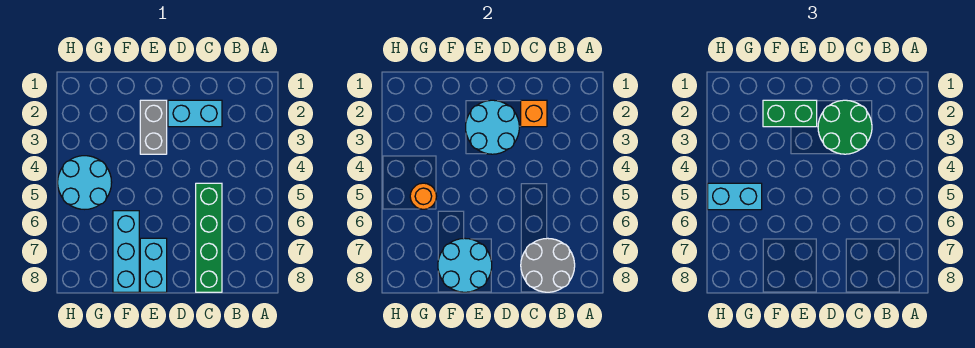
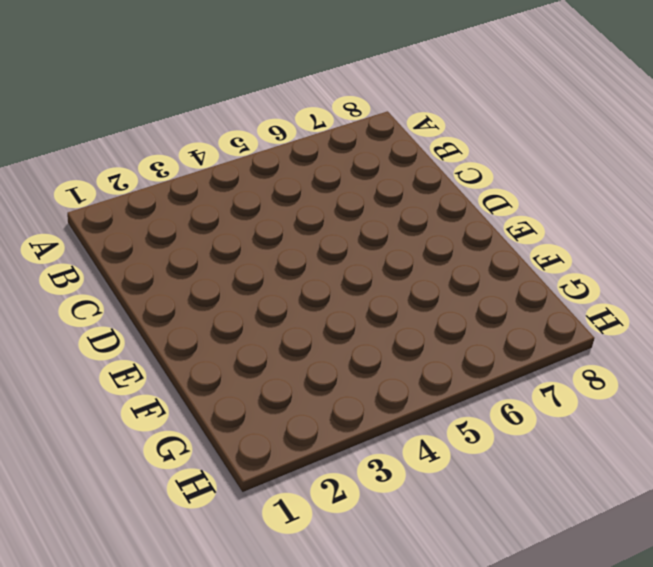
none -> cyan brick C2:D2 level 1
none -> green brick C5:C8 level 1
none -> grey brick E2:E3 level 1

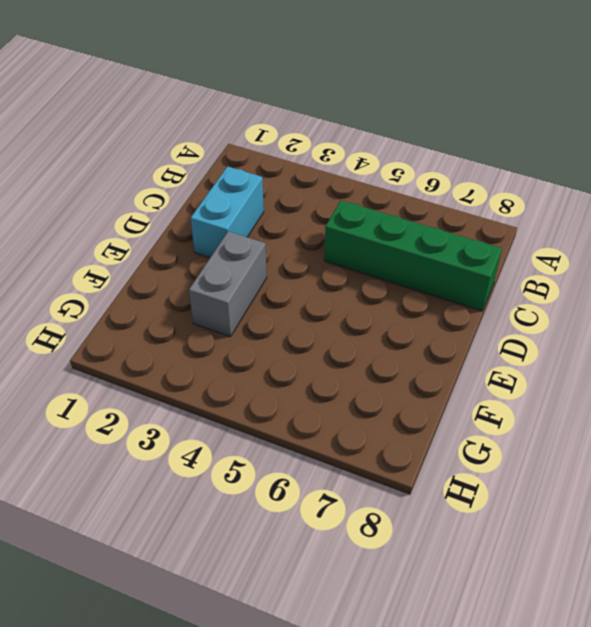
grey brick E3:F3 level 1 -> grey brick E2:E3 level 1
none -> cyan brick E7:E8 level 1
none -> cyan brick F6:F8 level 1
none -> cyan round brick G4:H5 level 1

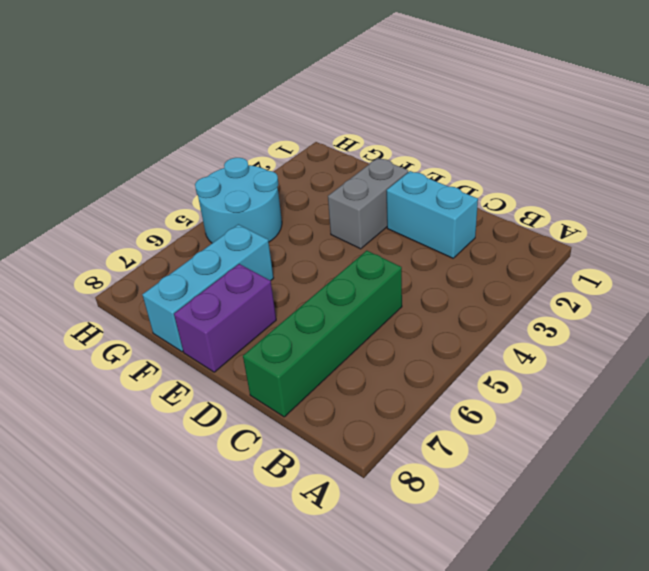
purple brick E7:E8 level 1 -> cyan brick E7:E8 level 1
none -> grey round brick B7:C8 level 2
none -> orange brick C2 level 2
none -> cyan round brick D2:E3 level 2

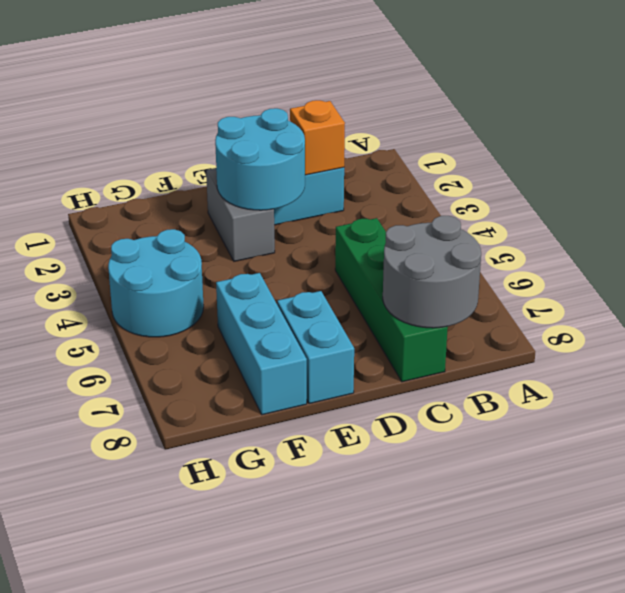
none -> cyan round brick E7:F8 level 2
none -> orange round brick G5 level 2
none -> green round brick C2:D3 level 3

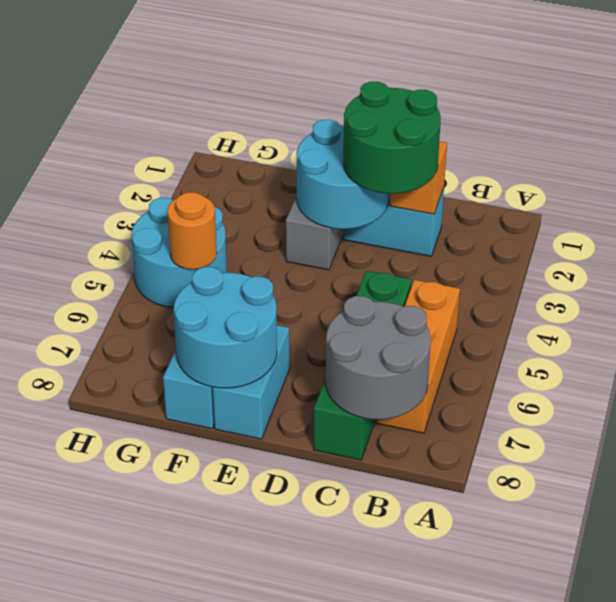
orange brick B5:B7 level 1 -> none
none -> green brick E2:F2 level 3
none -> cyan brick G5:H5 level 3

